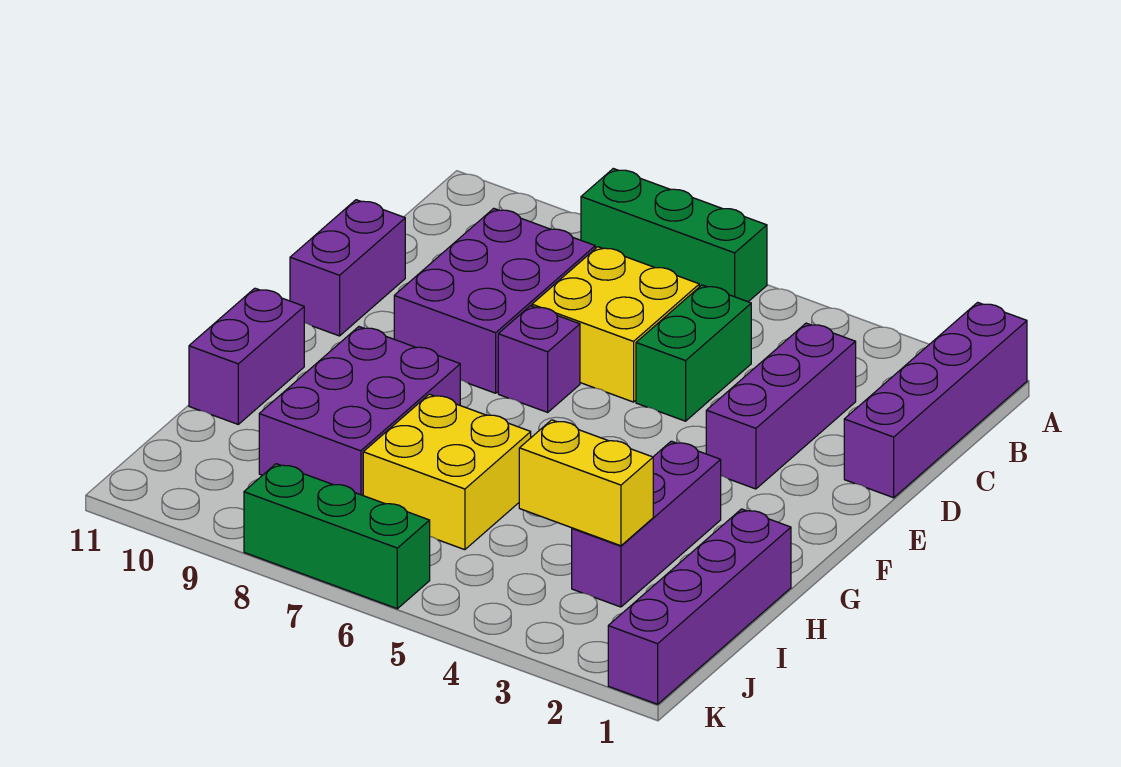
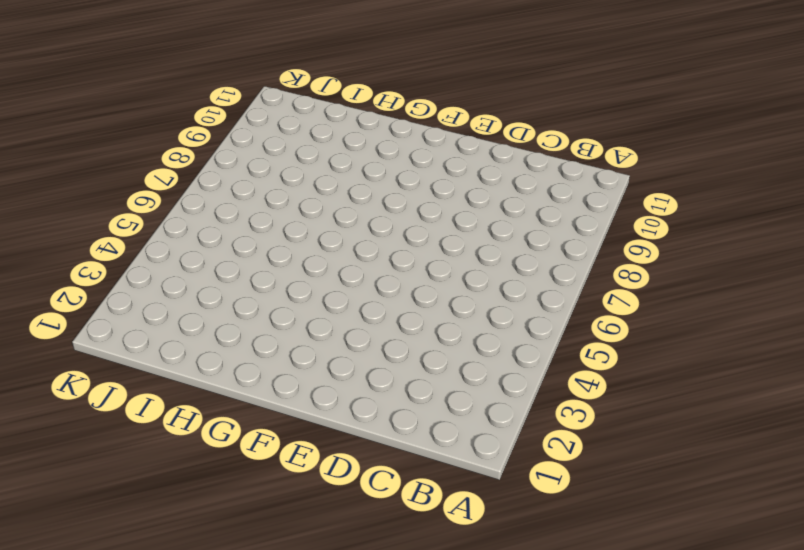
none -> purple brick A1:D1 level 1
none -> green brick A6:A8 level 1
none -> purple brick C3:E3 level 1

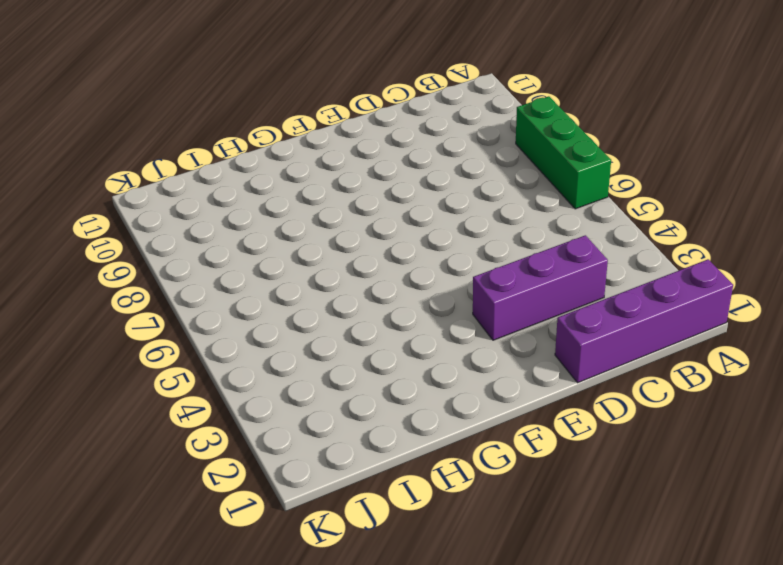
none -> green brick C5:D5 level 1
none -> yellow brick C6:D7 level 1
none -> purple brick C8:E9 level 1

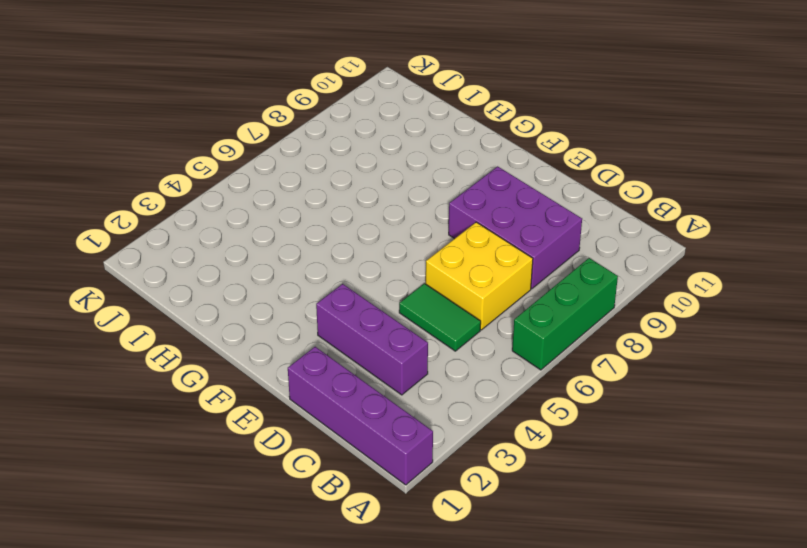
green tile C5:D5 level 1 -> green brick C5:D5 level 1
none -> purple brick D11:E11 level 1
none -> purple brick E7 level 1
none -> purple brick G3:I3 level 1

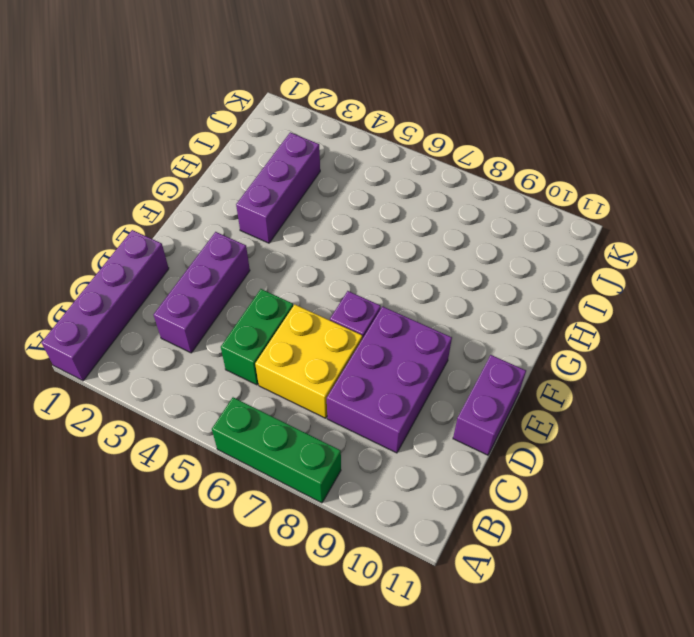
none -> purple brick G8:I9 level 1
none -> purple brick G11:H11 level 1
none -> purple brick H1:K1 level 1

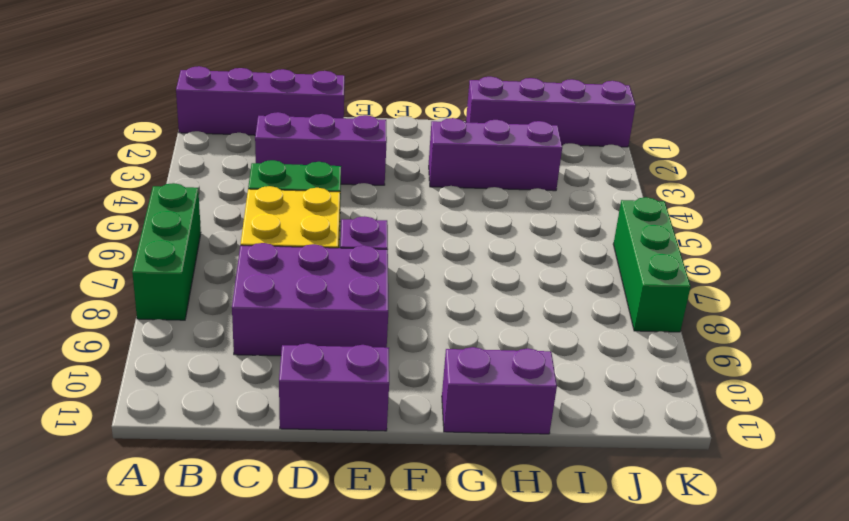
none -> purple brick G8:I9 level 1
none -> yellow brick H6:I7 level 1
none -> yellow brick I3:I4 level 2

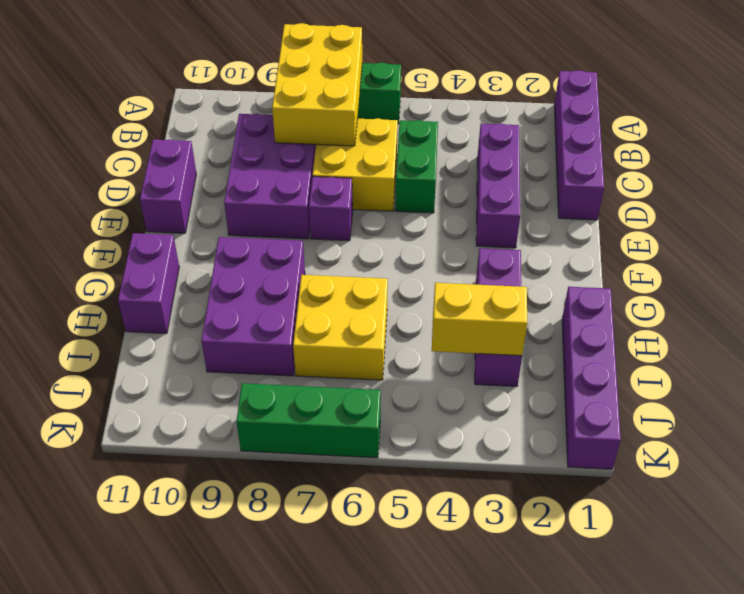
yellow brick A7:C8 level 2 -> none

